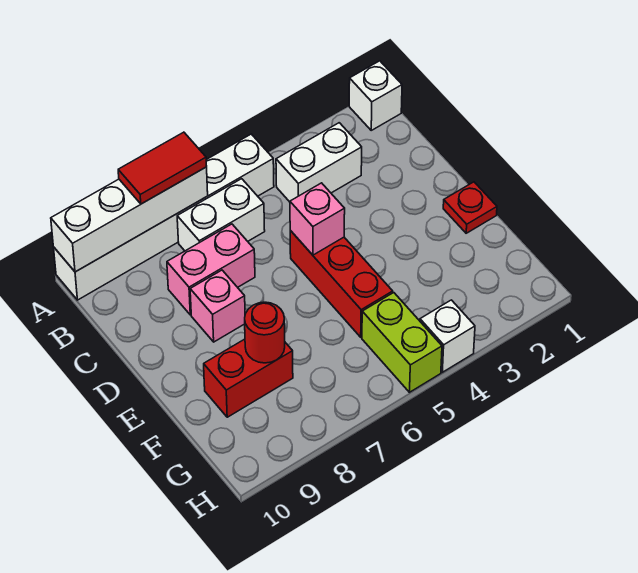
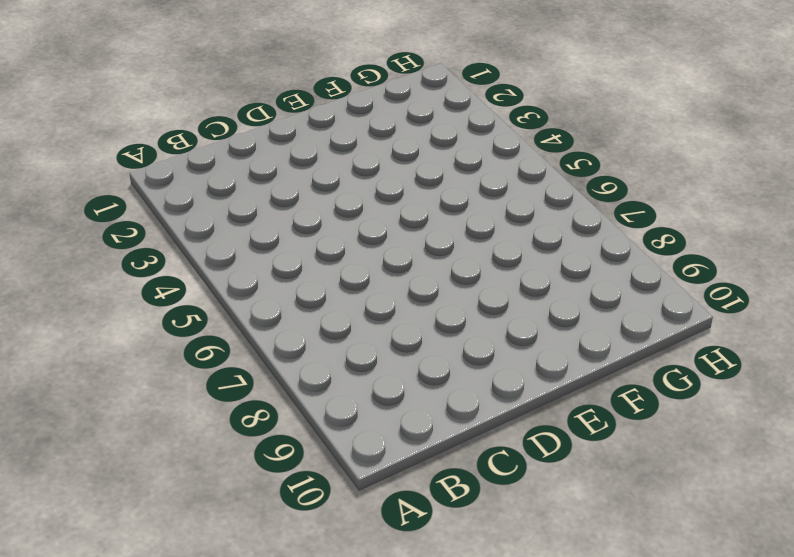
none -> white brick A1 level 1
none -> white brick A5:A10 level 1
none -> white brick B3:B4 level 1

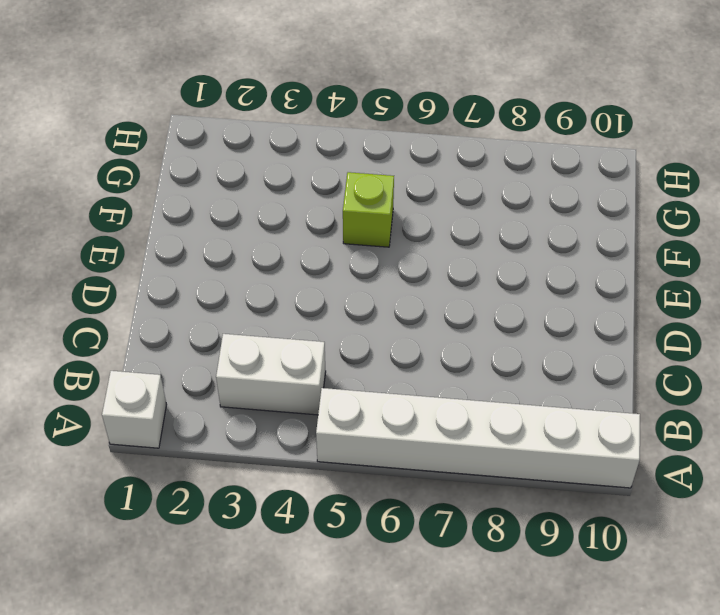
lime brick F5 level 1 -> red brick D5:F5 level 1
none -> white brick B6:B7 level 1
none -> pink brick C7:C8 level 1
none -> pink brick D8 level 1

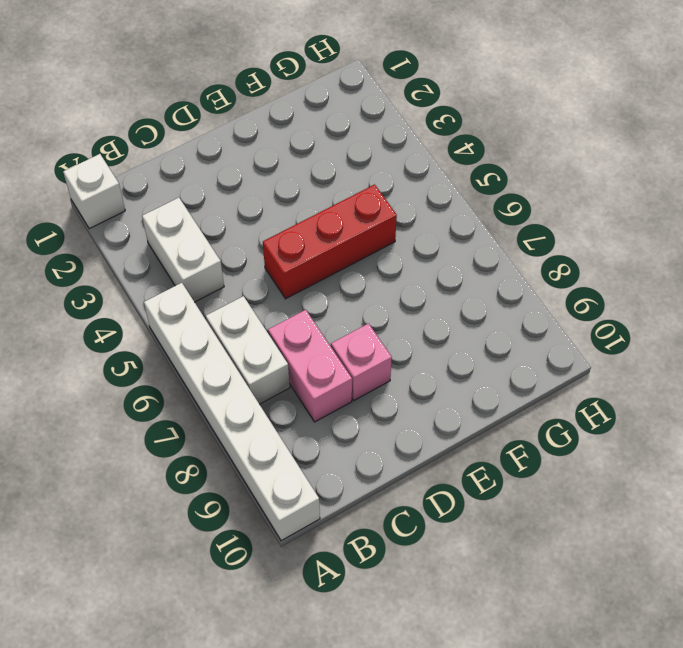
none -> red plate E1 level 1
none -> red brick F8:F9 level 1
none -> lime brick G5:H5 level 1

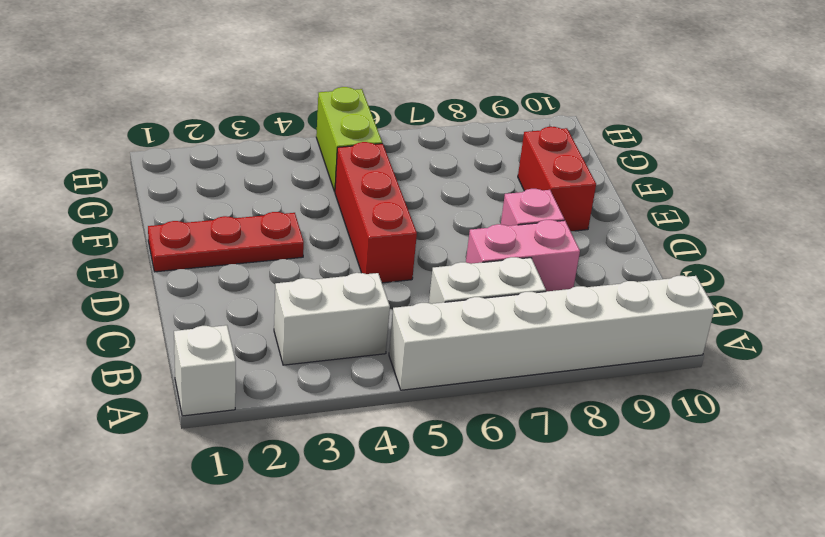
red plate E1:E3 level 1 -> red plate E1 level 1
red brick E9:F9 level 1 -> red brick F8:F9 level 1
none -> white brick H4 level 1
none -> white brick A7:A10 level 2
none -> pink brick D5 level 2

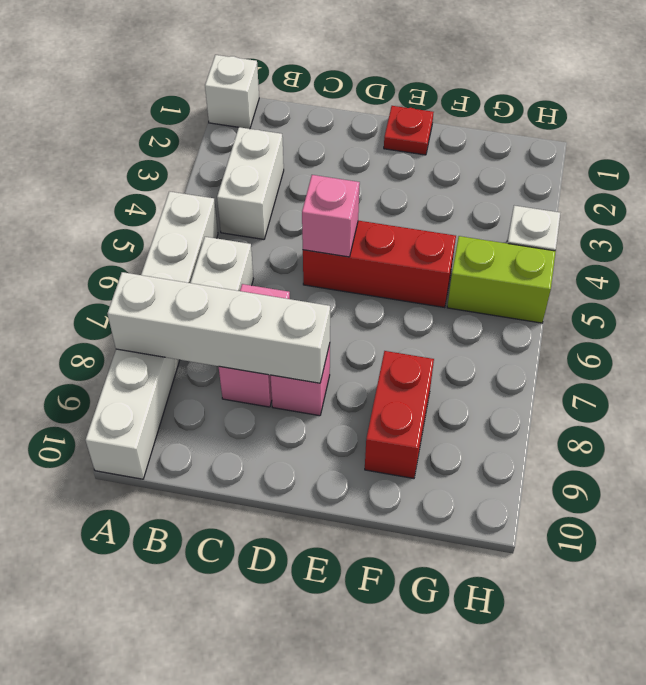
white brick A8:D8 level 2 -> white brick A7:A10 level 2
none -> red round brick F8 level 2
none -> red tile A7:A8 level 3

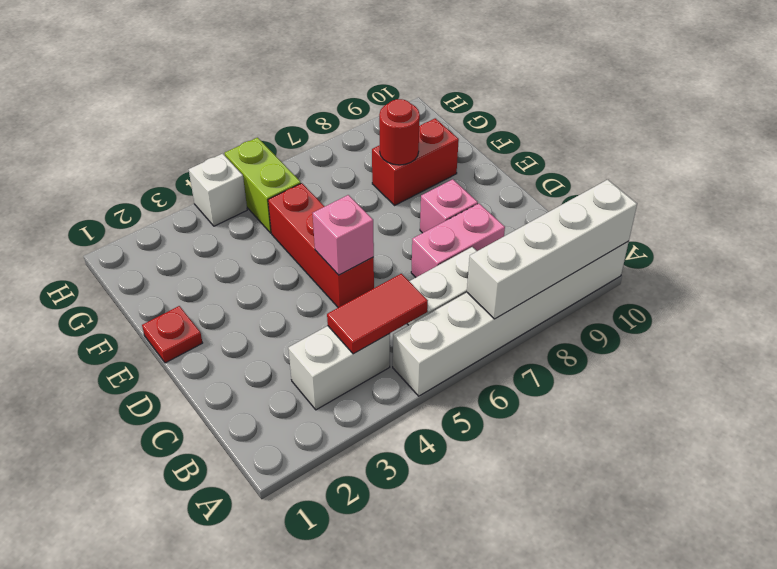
red tile B4:B5 level 2 -> red tile A7:A8 level 3
none -> white brick A1 level 1

